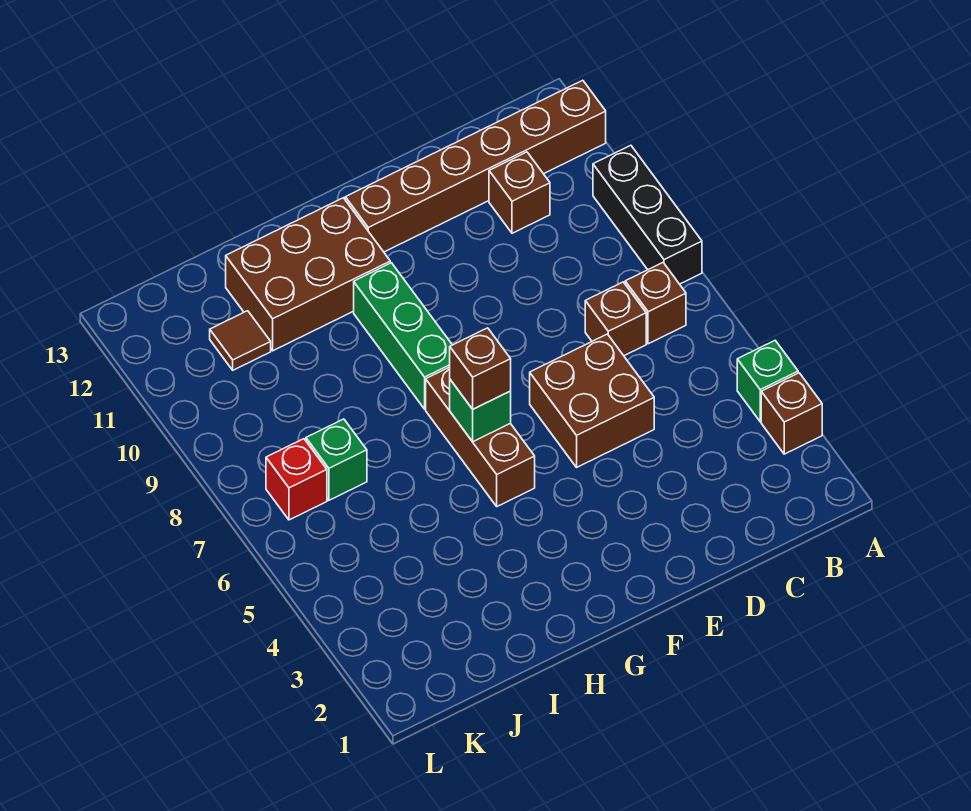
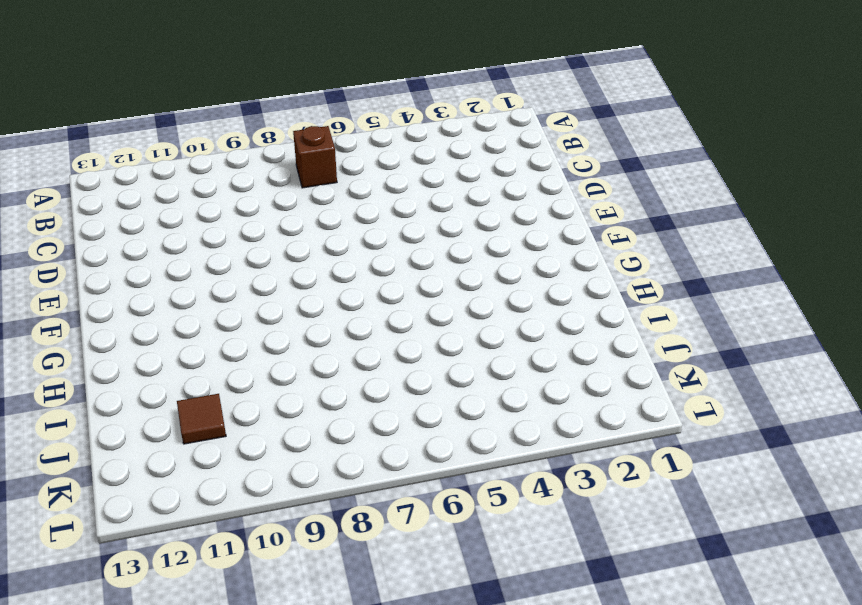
none -> brown brick A3 level 1
none -> green brick A4 level 1
none -> black brick A8:A10 level 1

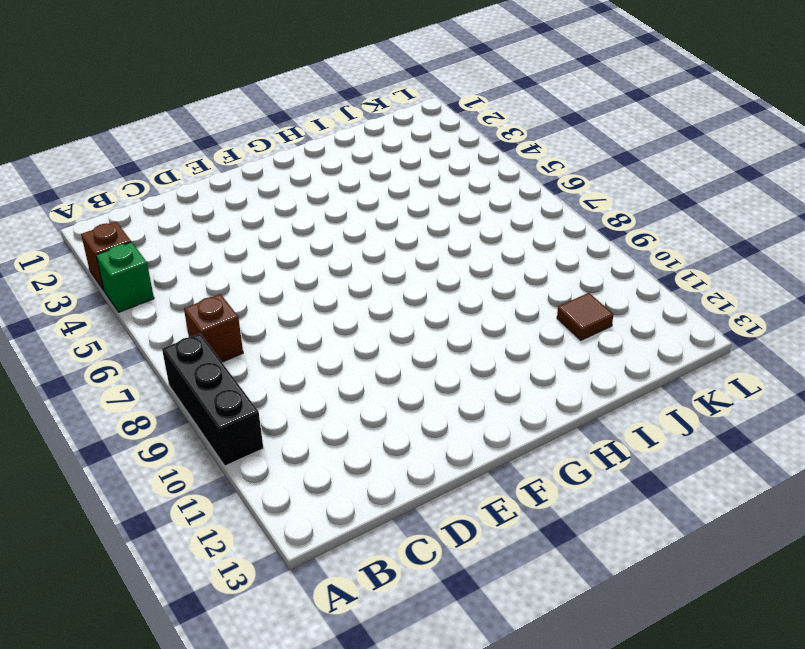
none -> brown brick A12:F12 level 1
none -> brown brick C7 level 1
none -> brown brick C11 level 1

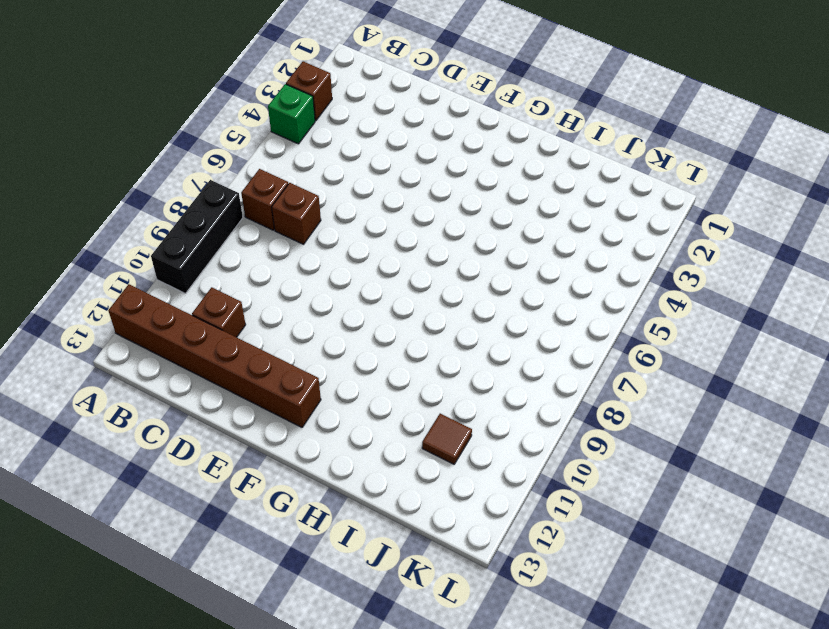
none -> brown brick D5:E6 level 1
none -> brown brick G5:G7 level 1
none -> green brick G8:G10 level 1

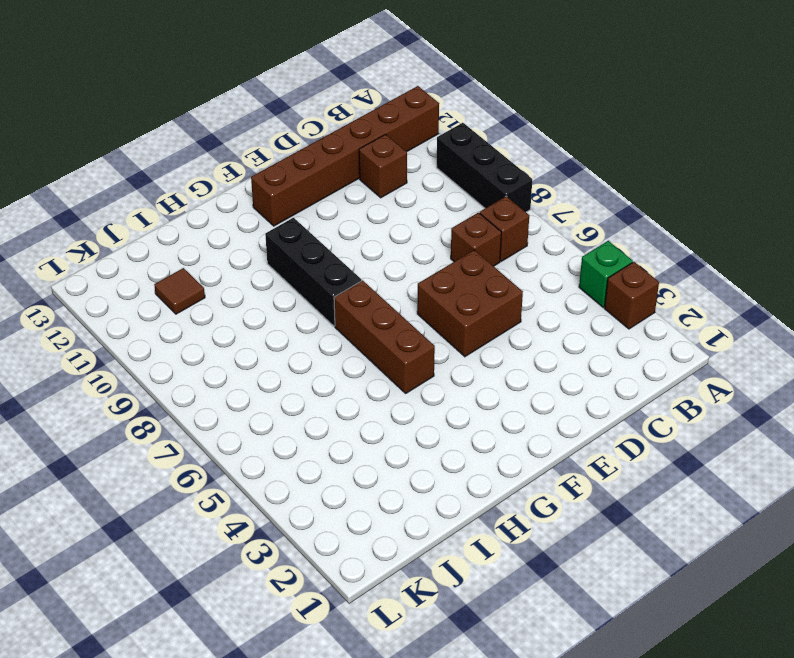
black brick G8:G10 level 1 -> green brick G8:G10 level 1
none -> brown brick G11:I12 level 1
none -> green brick J7 level 1
none -> red brick K7 level 1

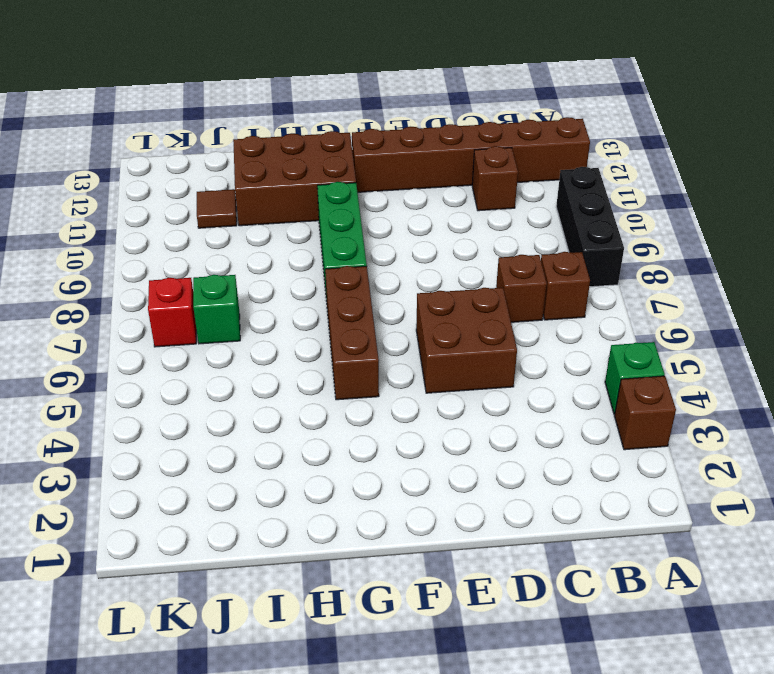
none -> green brick G6 level 2
none -> brown brick G6 level 3

